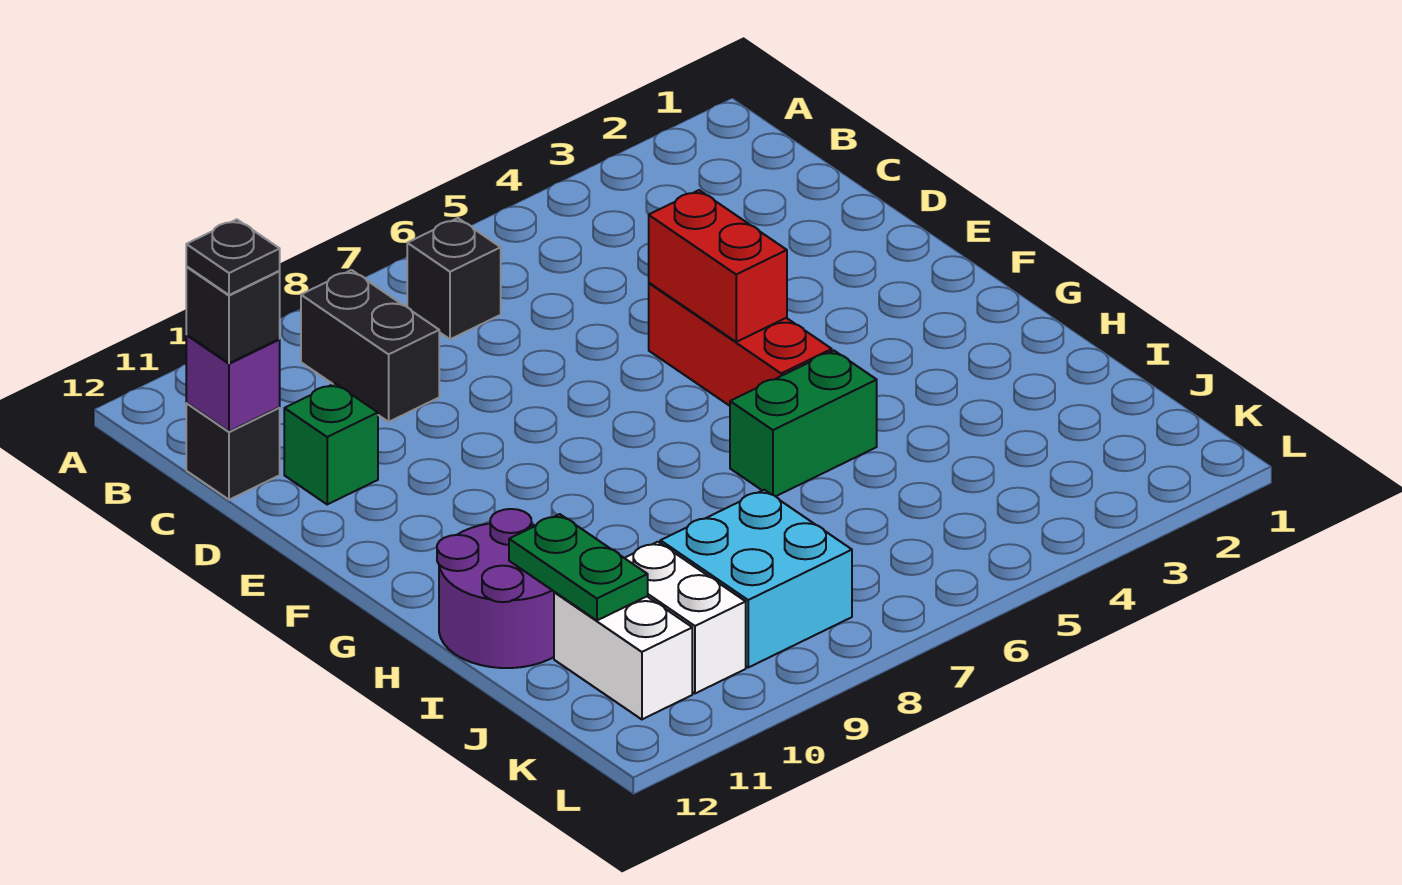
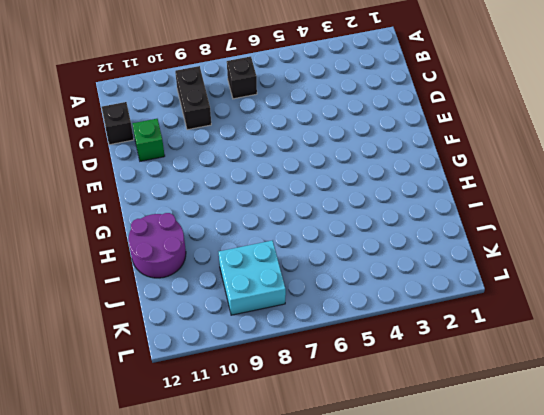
none -> red brick E5:G5 level 1
none -> green brick H5:H6 level 1
none -> white brick J10:K10 level 1

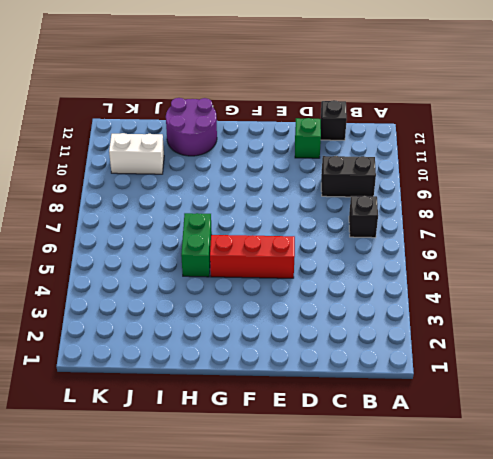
none -> cyan brick J8:K9 level 1
none -> white brick J11:K11 level 1
none -> purple brick C12 level 2

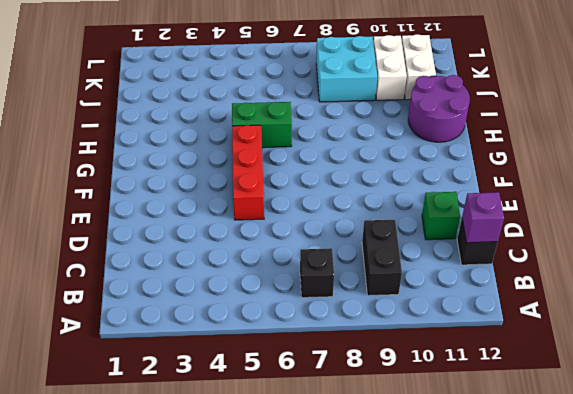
none -> red brick E5:F5 level 2
none -> green plate I11:J11 level 2
none -> black brick C12 level 3

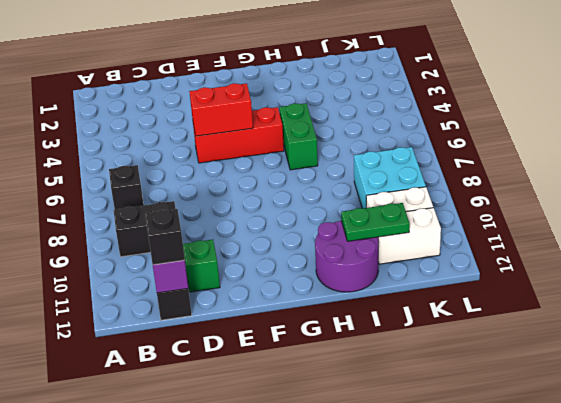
none -> black plate C12 level 4

